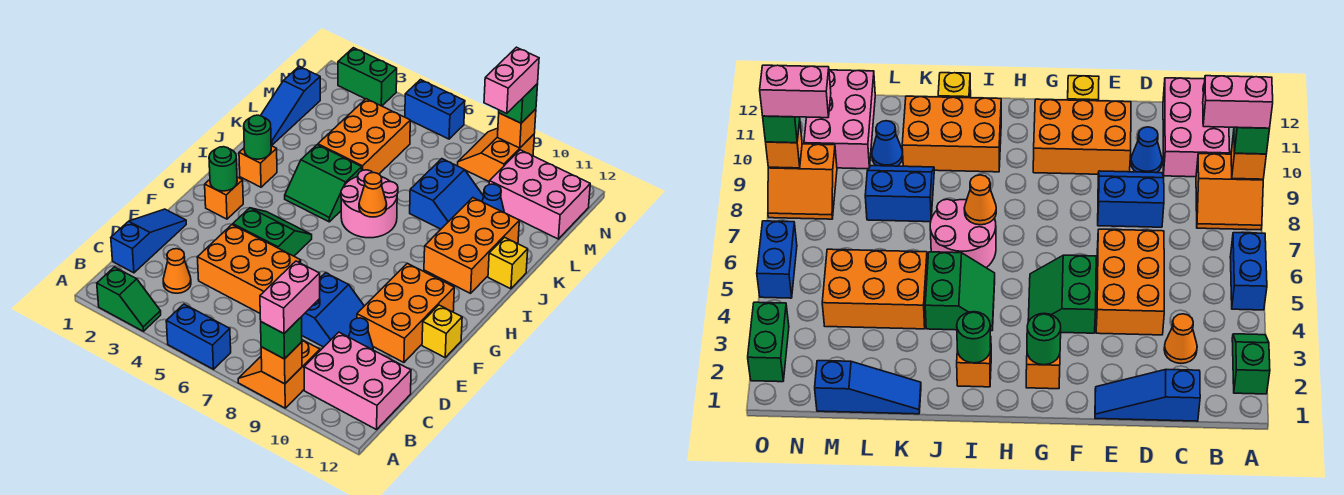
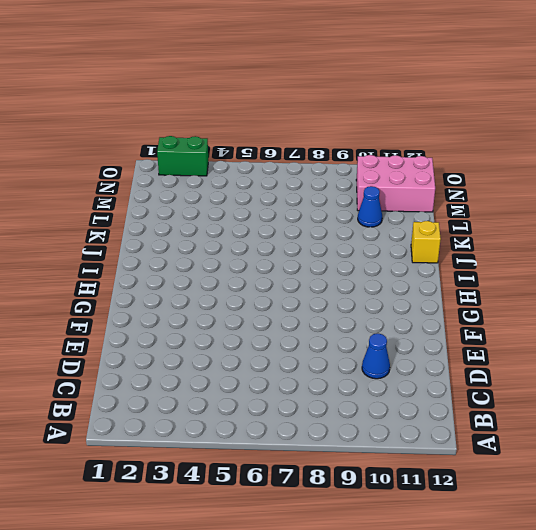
none -> green slope A2:A3 level 1 top 2
none -> blue brick A5:A6 level 1
none -> orange slope A8:B9 level 1 top 9
none -> pink brick B10:C12 level 1

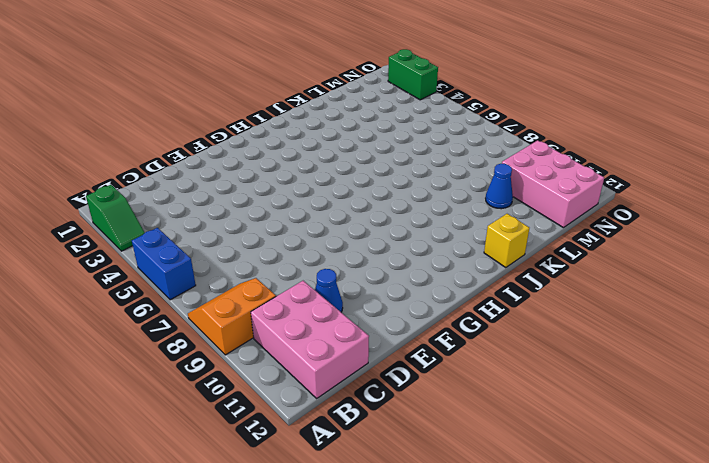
none -> blue slope C1:E1 level 1 top C
none -> orange cone C3 level 1
none -> orange brick D4:E6 level 1
none -> blue slope D8:E9 level 1 top 8

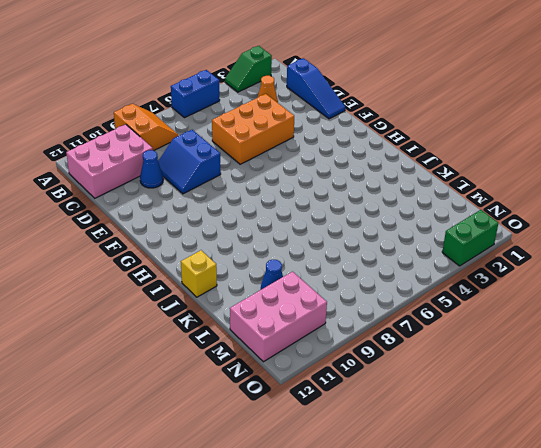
none -> orange brick E10:G11 level 1
none -> green slope F4:G5 level 1 top F
none -> yellow brick F12 level 1
none -> orange brick G2 level 1

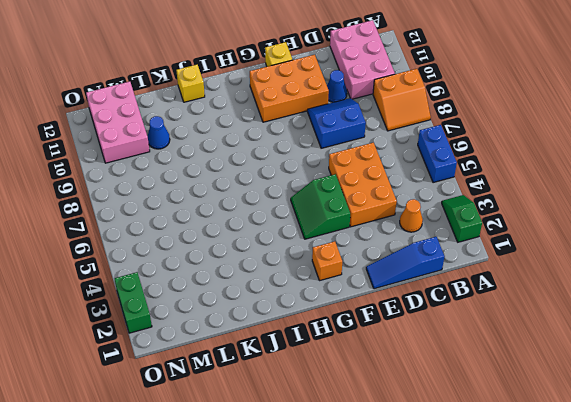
none -> orange brick I2 level 1
none -> green slope I4:J5 level 1 top J
none -> pink round brick I6:J7 level 1
none -> orange brick I10:K11 level 1

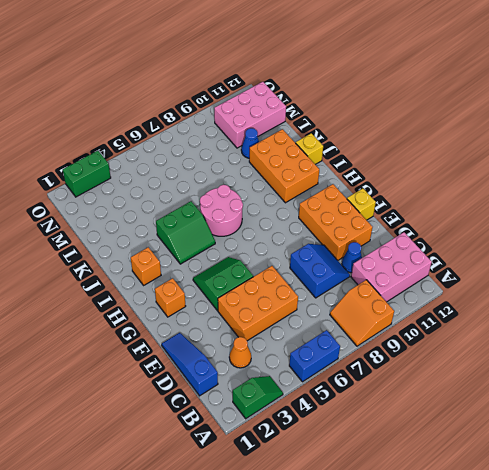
none -> blue slope K1:M1 level 1 top M
none -> orange brick K4:M5 level 1
none -> blue slope K8:L9 level 1 top 8
none -> orange slope N8:O9 level 1 top 9

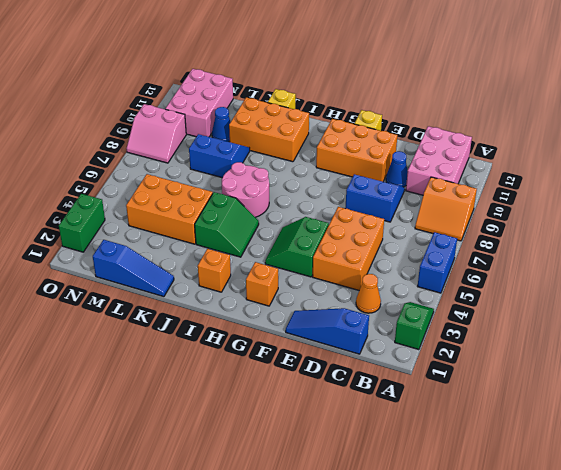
pink slope N8:O9 level 1 top 9 -> orange slope N8:O9 level 1 top 9
none -> blue brick O5:O6 level 1
none -> orange brick A9 level 2
none -> green round brick G2 level 2
none -> green round brick I2 level 2

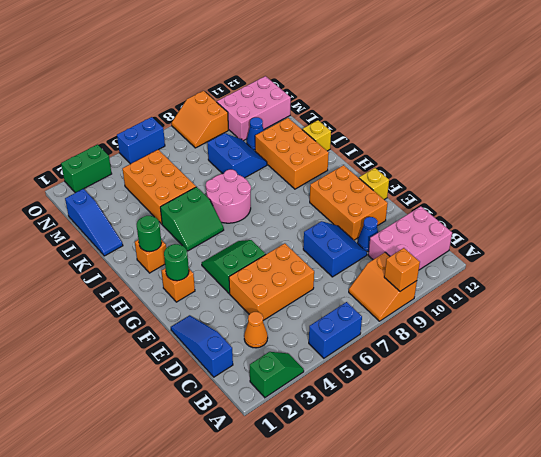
none -> orange cone I7 level 2
none -> orange brick O9 level 2
none -> green brick A9 level 3
none -> green brick O9 level 3

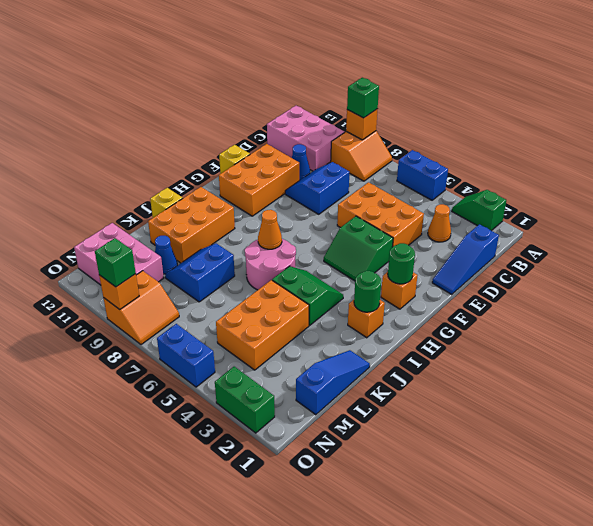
none -> pink brick A9:B9 level 4
none -> pink brick N9:O9 level 4

